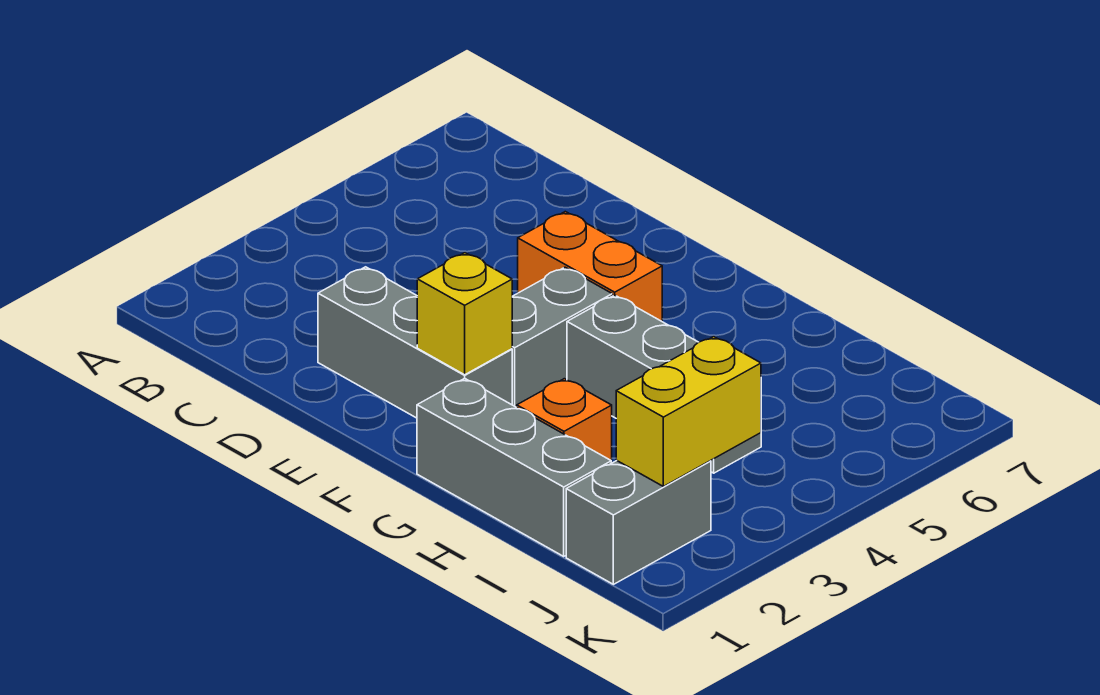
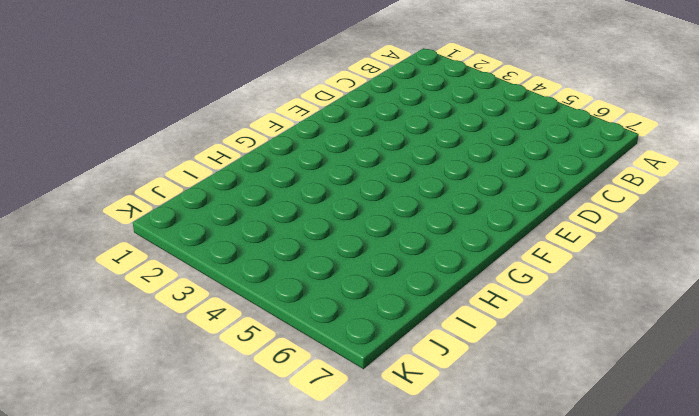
none -> grey brick D2:F2 level 1
none -> orange brick E5:F5 level 1

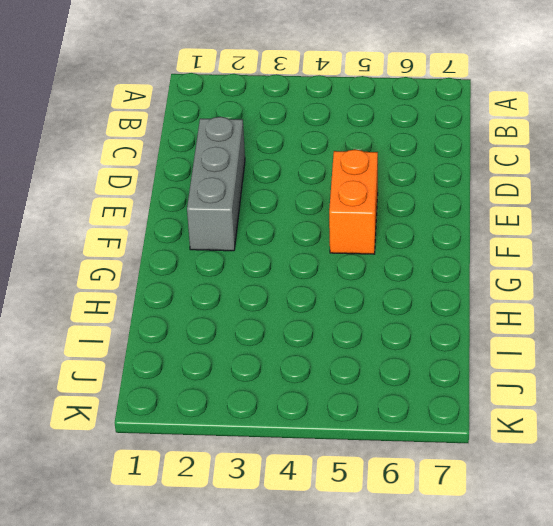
none -> grey brick F3:F4 level 1
none -> grey brick G1:I1 level 1

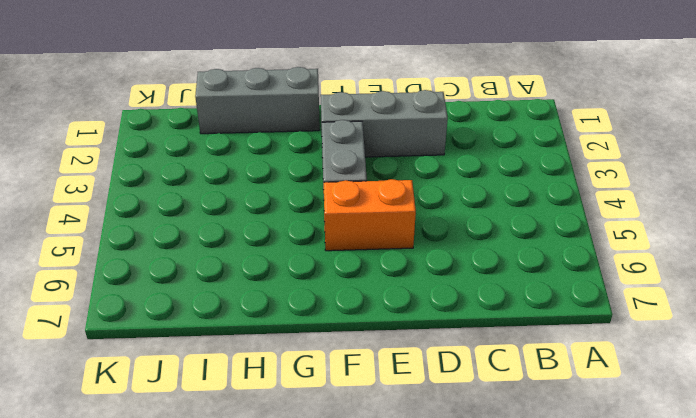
none -> grey brick G4:I4 level 1
none -> orange brick H2 level 1

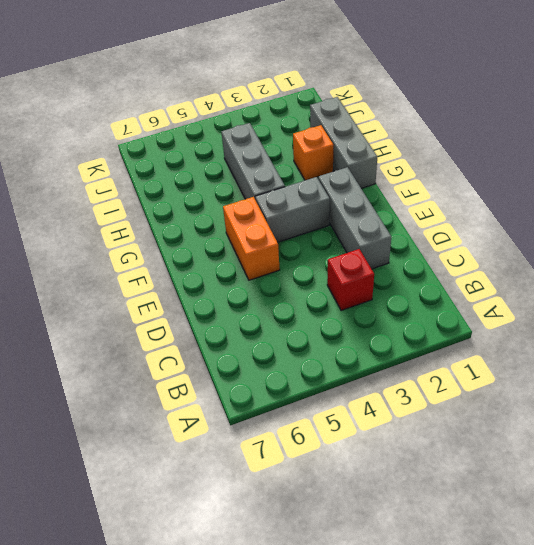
red brick C3 level 1 -> none
none -> grey brick J1:J2 level 1
none -> yellow brick F2 level 2

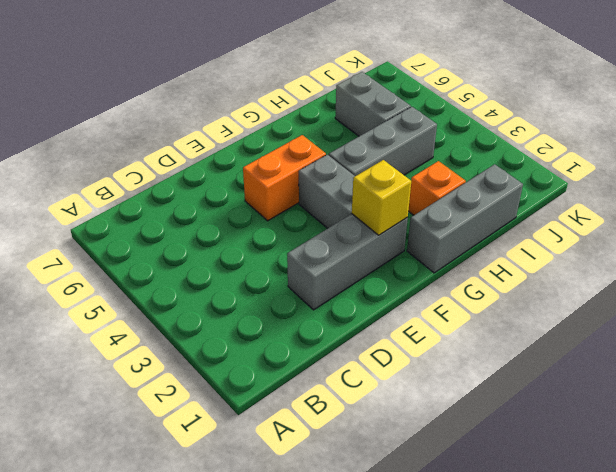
grey brick I5:I6 level 1 -> grey brick J1:J2 level 1
none -> yellow brick J2:J3 level 2

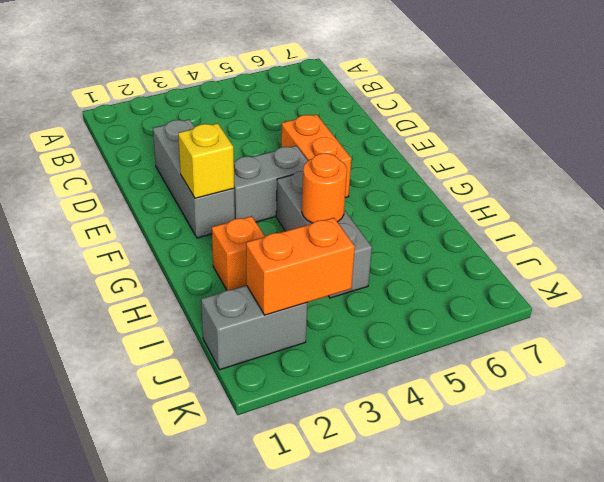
orange round brick H4 level 2 -> none
orange brick J2:J3 level 2 -> yellow brick J2:J3 level 2
none -> grey brick G1:I1 level 1

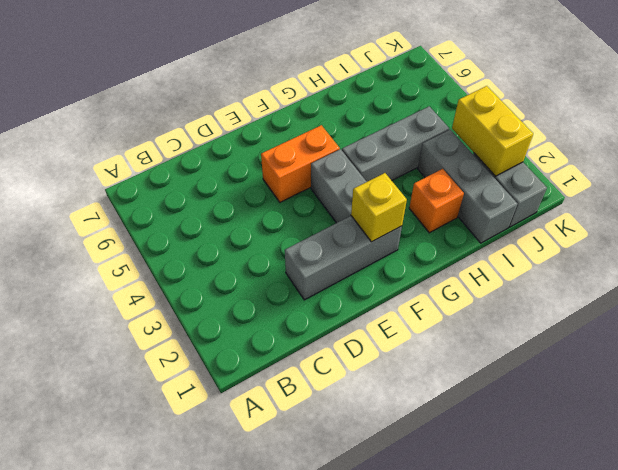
grey brick I1:I3 level 1 -> grey brick G1:I1 level 1

